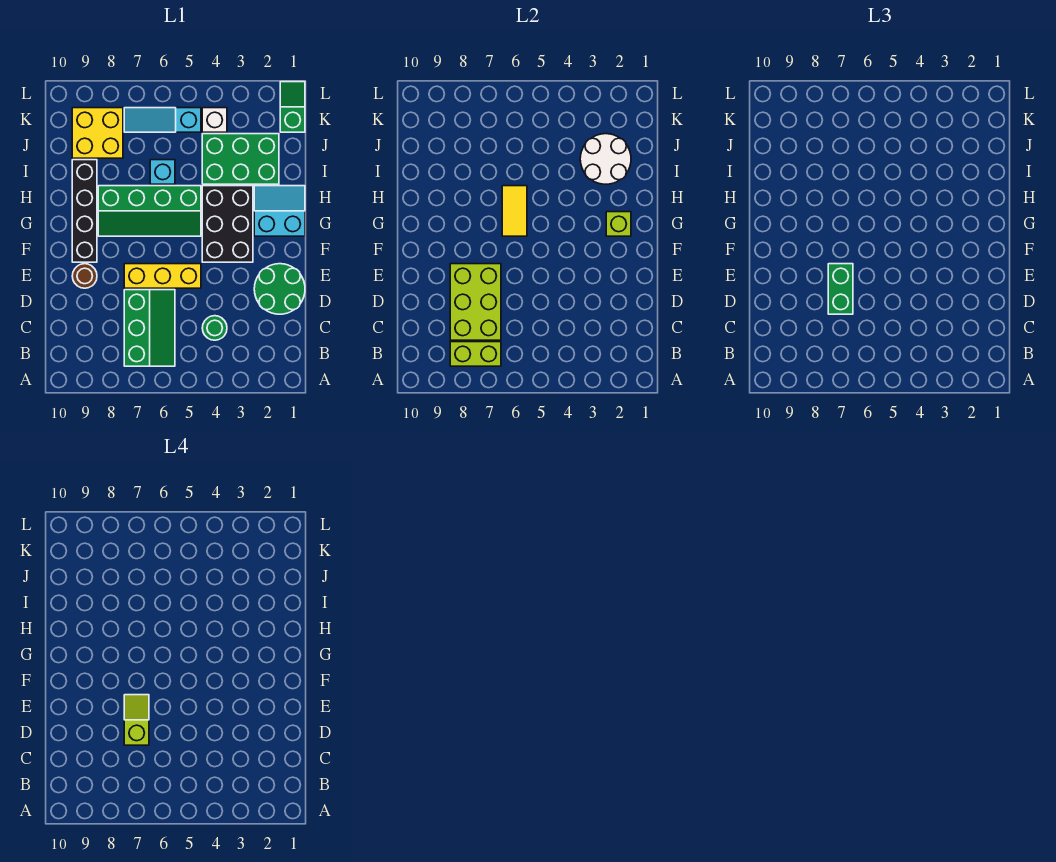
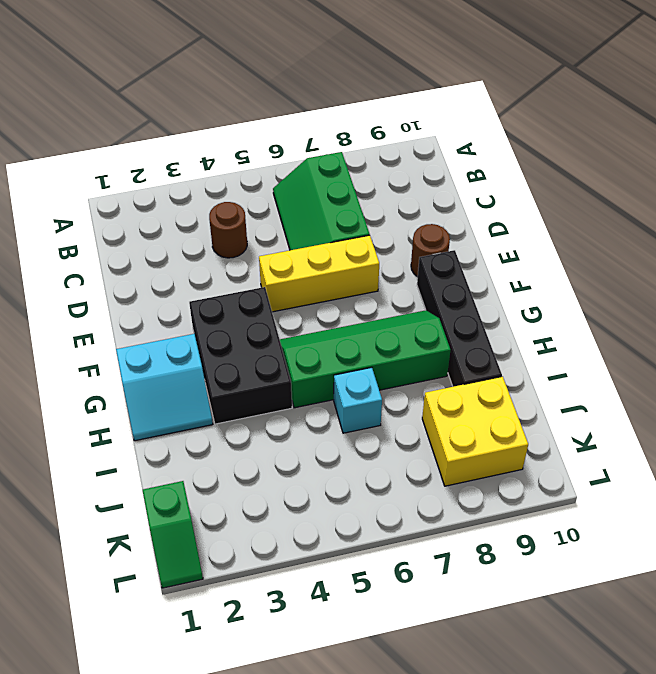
brown round brick C4 level 1 -> green round brick C4 level 1
none -> green round brick D1:E2 level 1
none -> green brick I2:J4 level 1
none -> white brick K4 level 1

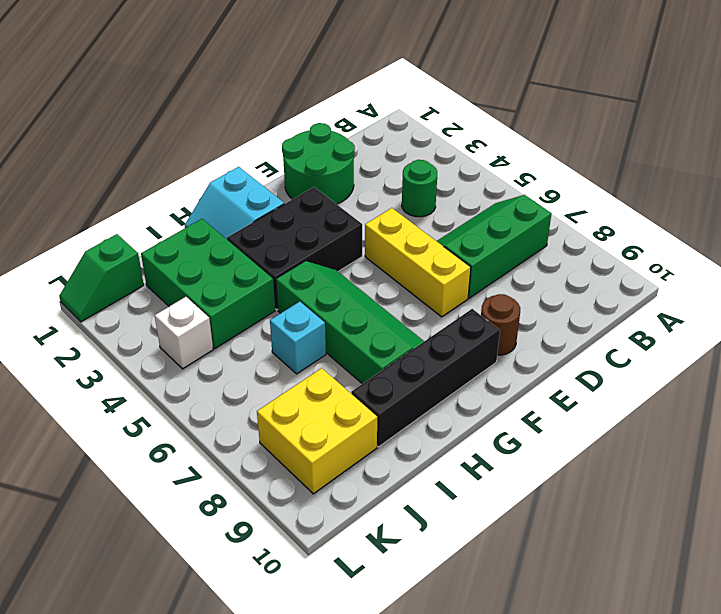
none -> cyan slope K5:K7 level 1 top 5
none -> lime brick B7:B8 level 2
none -> lime brick C7:E8 level 2

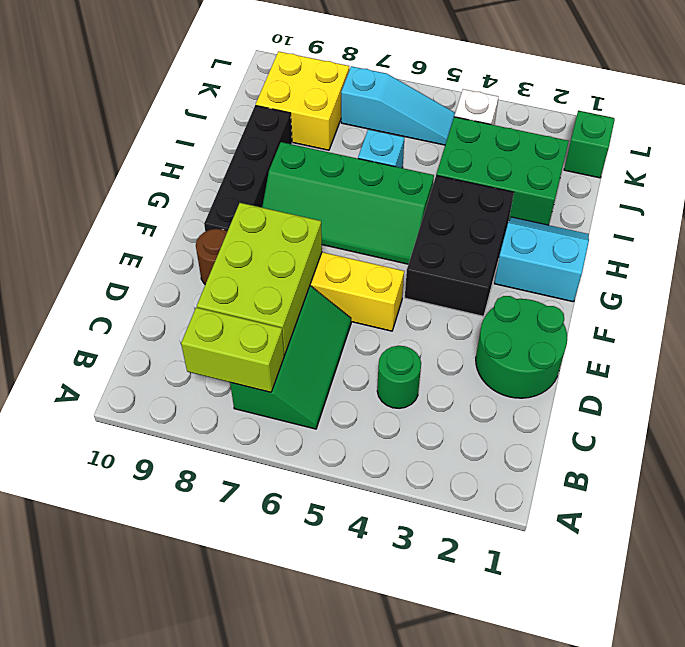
cyan slope K5:K7 level 1 top 7 -> cyan slope K5:K7 level 1 top 5
none -> lime brick G2 level 2
none -> yellow tile G6:H6 level 2
none -> white round brick I2:J3 level 2

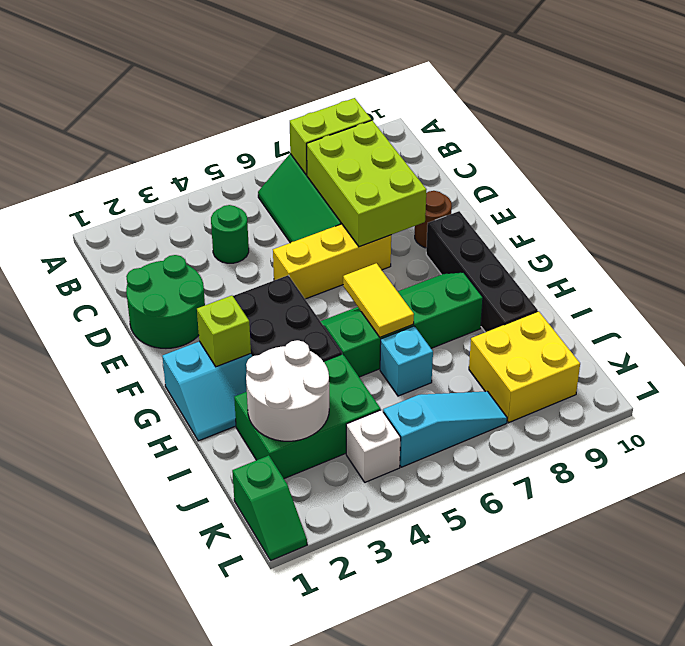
none -> green brick D7:E7 level 3
none -> lime slope D7:E7 level 4 top D

